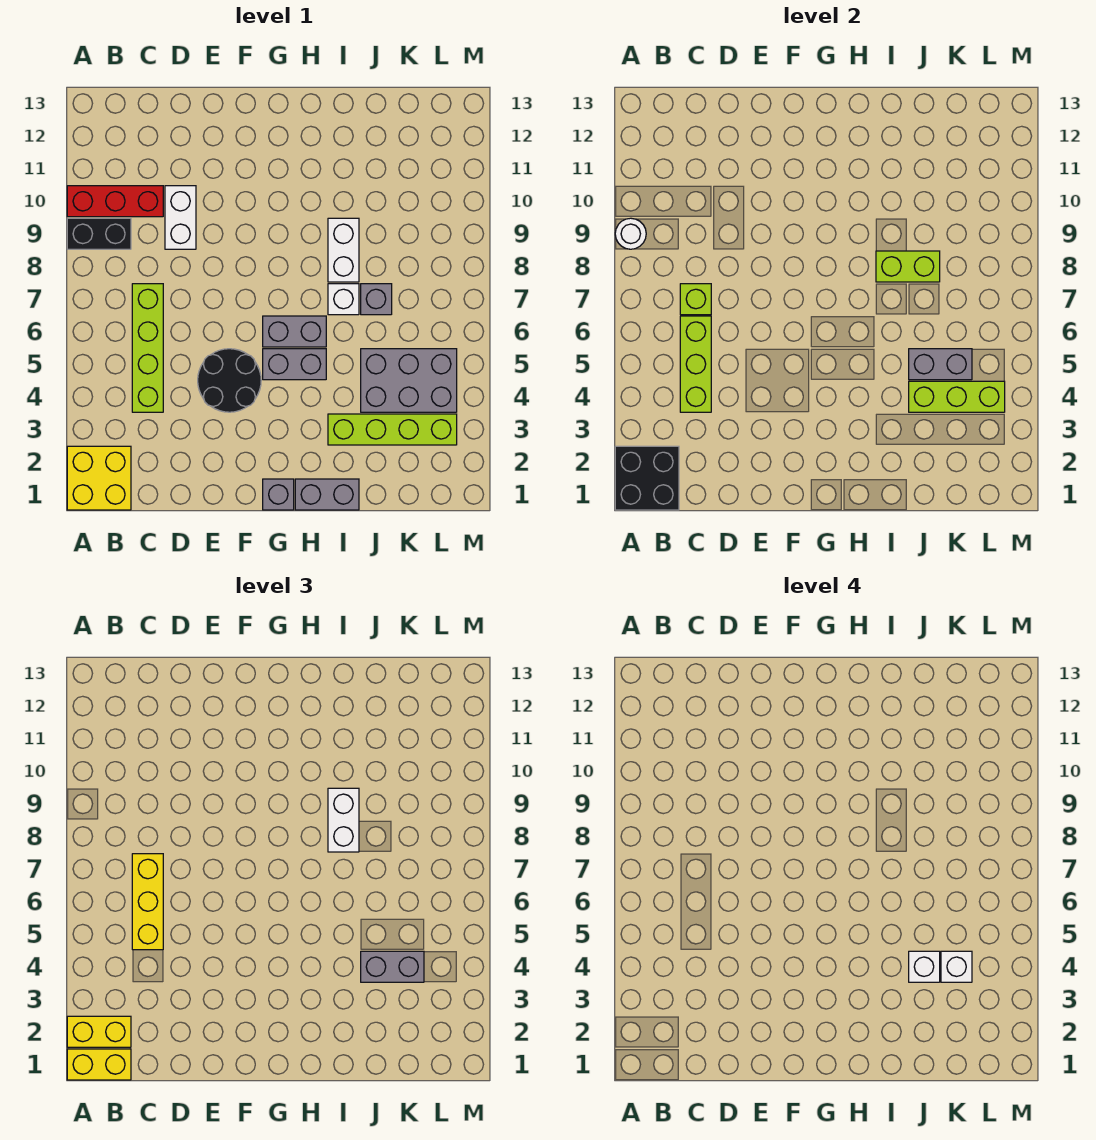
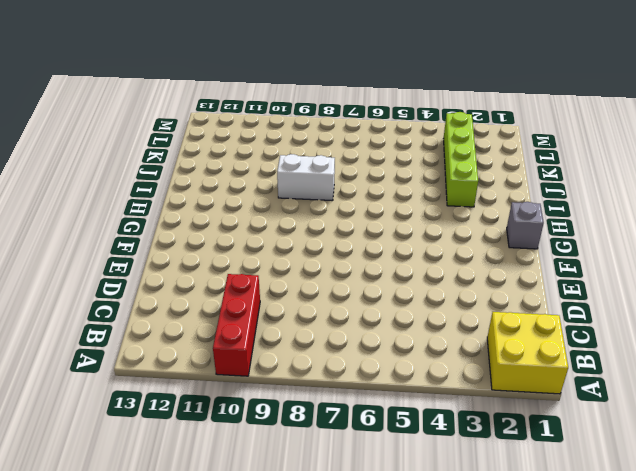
none -> black brick A9:B9 level 1
none -> lime brick C4:C7 level 1
none -> white brick D9:D10 level 1

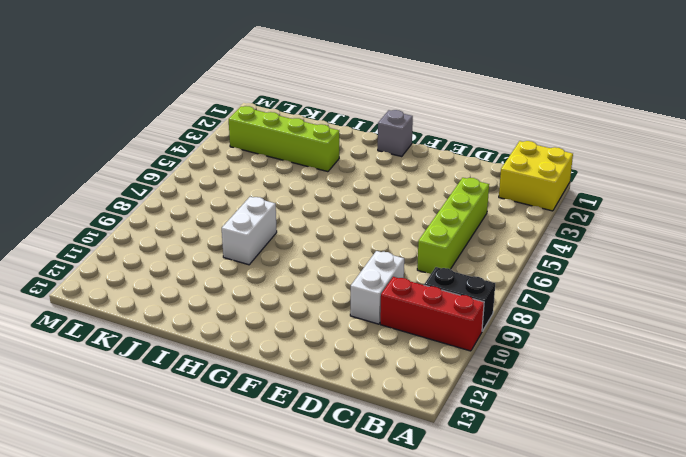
none -> black round brick E4:F5 level 1
none -> grey brick G5:H5 level 1
none -> grey brick G6:H6 level 1

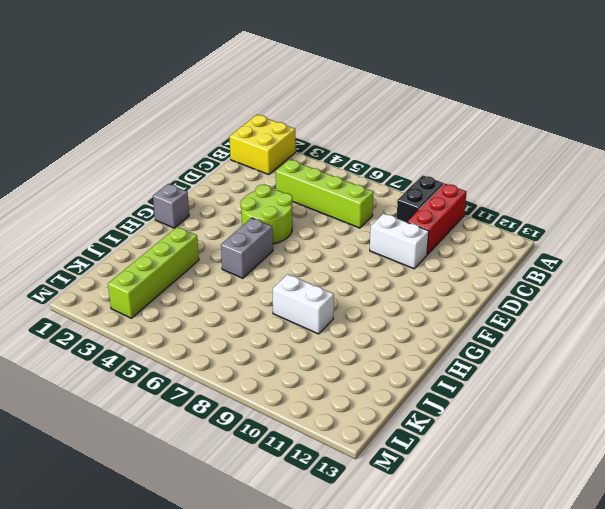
lime round brick E4:F5 level 1 -> black round brick E4:F5 level 1
none -> grey brick G6:H6 level 1
none -> grey brick H1:I1 level 1
none -> white brick I7 level 1

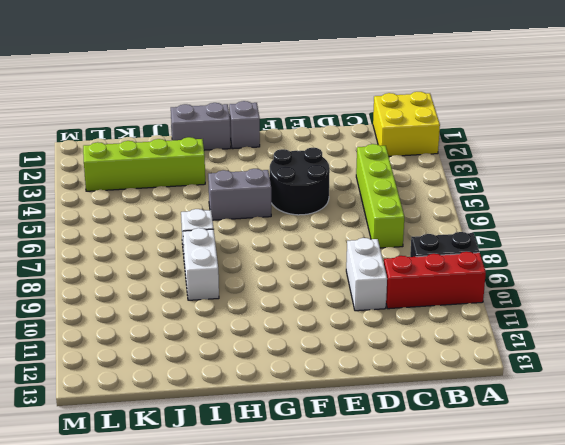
none -> grey brick G6:H6 level 1
none -> grey brick J4:L5 level 1
none -> grey brick J7 level 1

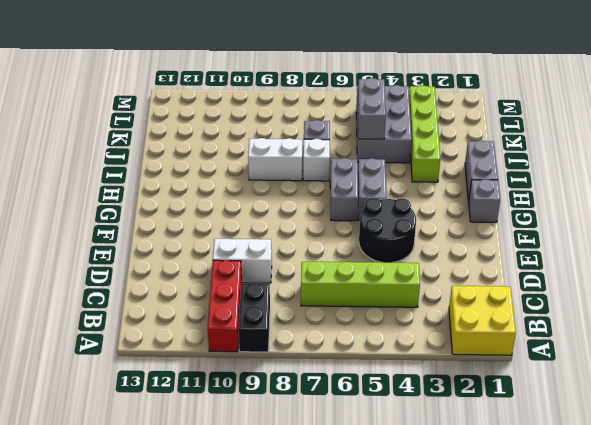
none -> black brick A1:B2 level 2
none -> white round brick A9 level 2
none -> lime brick C4:C6 level 2

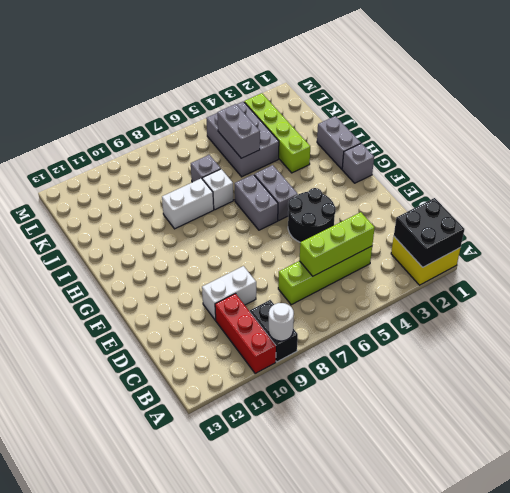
none -> lime brick C7 level 2
none -> lime brick I8:J8 level 2
none -> lime brick J4:L4 level 2

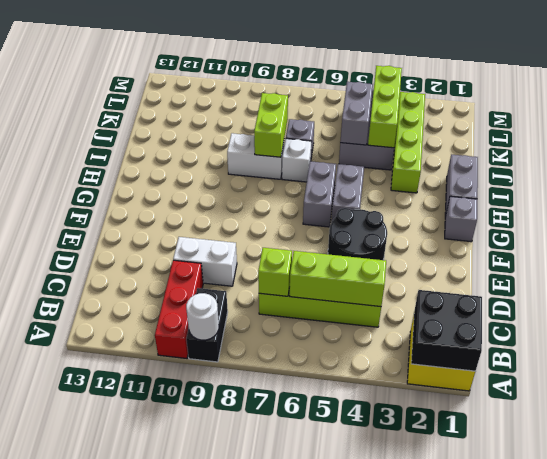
none -> yellow brick A1:B1 level 3
none -> yellow brick A2:B2 level 3
none -> yellow brick C5:C7 level 3

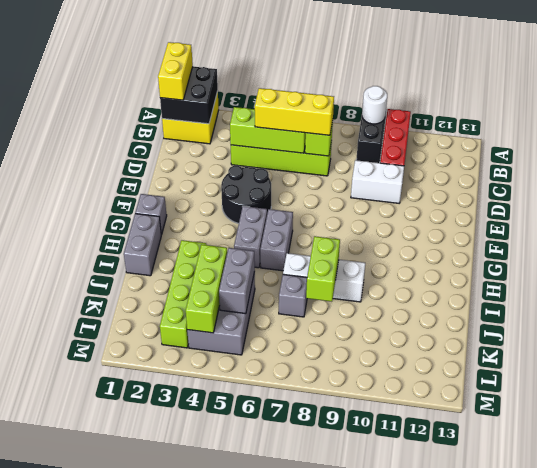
none -> yellow brick A2:B2 level 3
none -> white brick I8:I9 level 3
none -> grey brick J4:K4 level 3

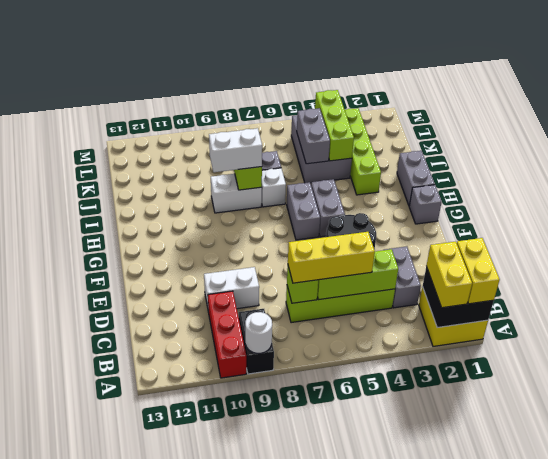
grey brick C3:D3 level 1 -> grey brick J4:K4 level 3
none -> white brick J4 level 4
none -> white brick K4 level 4

